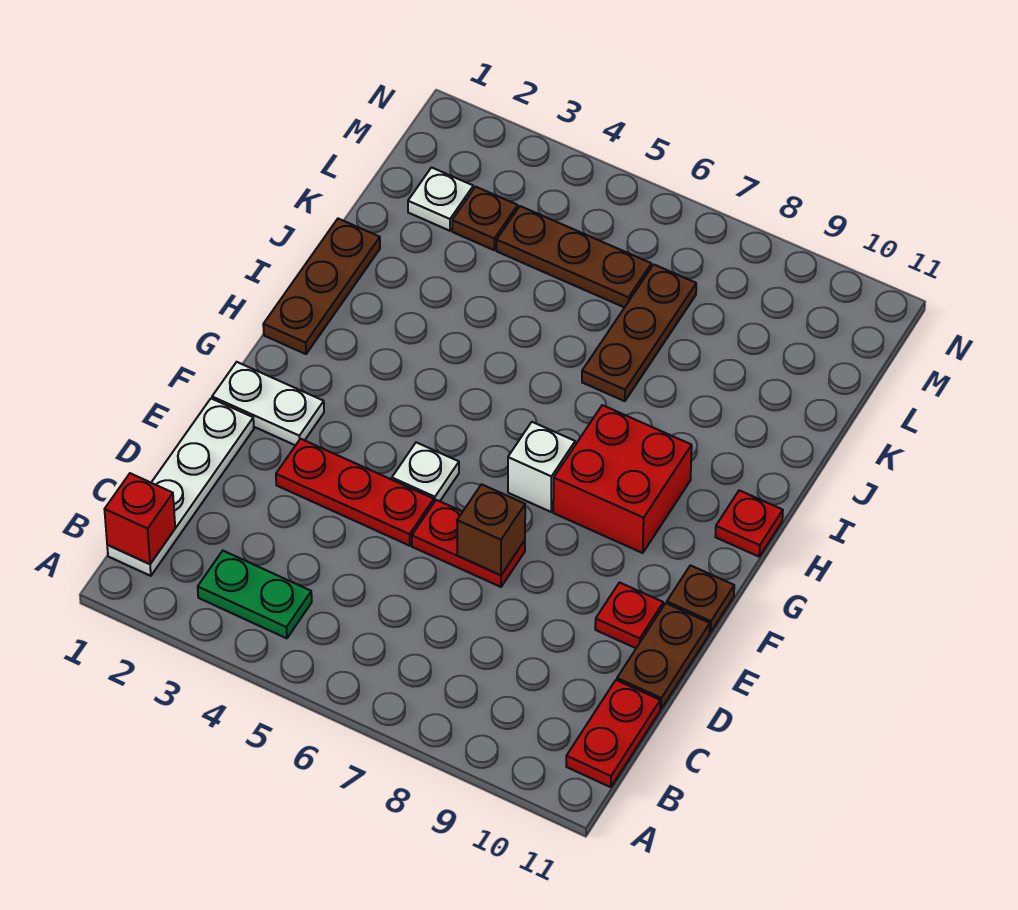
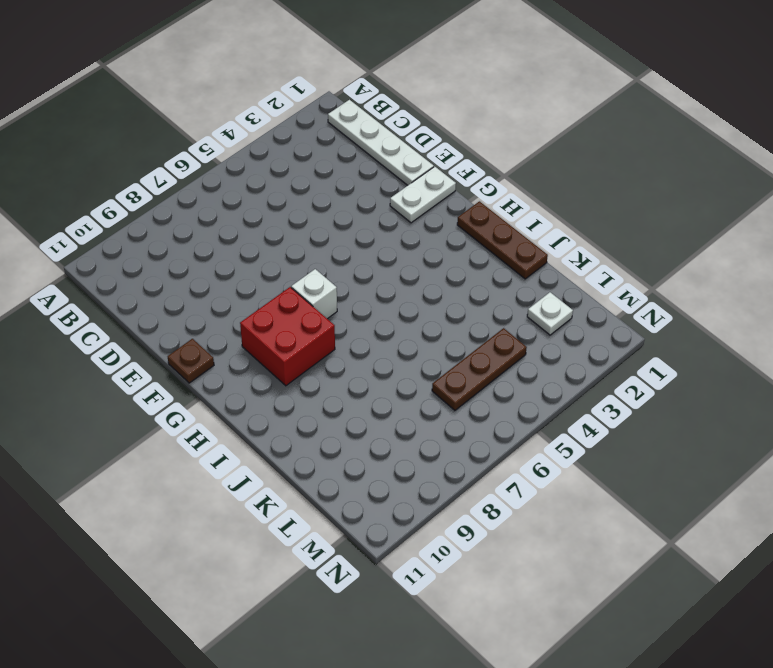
none -> green plate B3:B4 level 1
none -> red plate B11:C11 level 1
none -> brown plate D11:E11 level 1

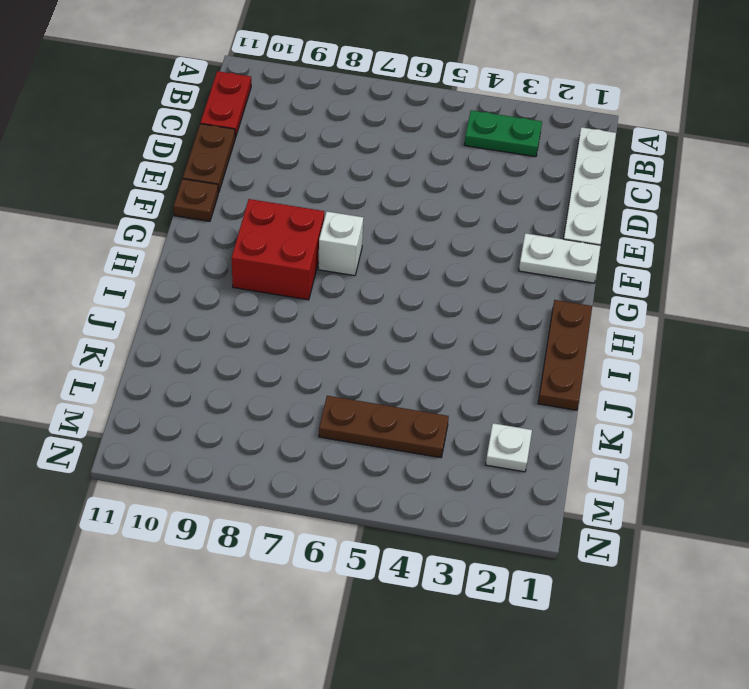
none -> red plate E3:E5 level 1
none -> red plate E6:E7 level 1
none -> red plate E10 level 1

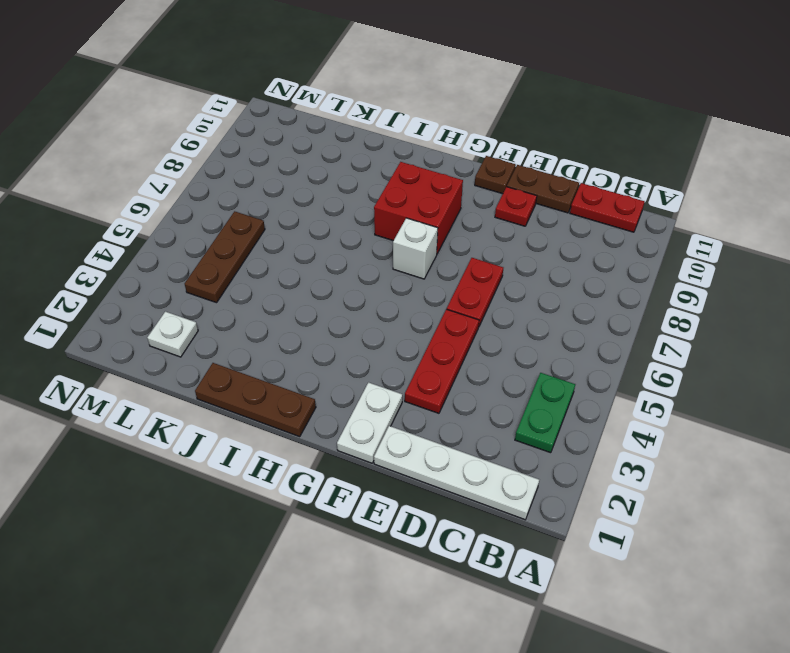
none -> white plate F5 level 1
none -> red plate H11 level 1
none -> brown plate J7:L7 level 1

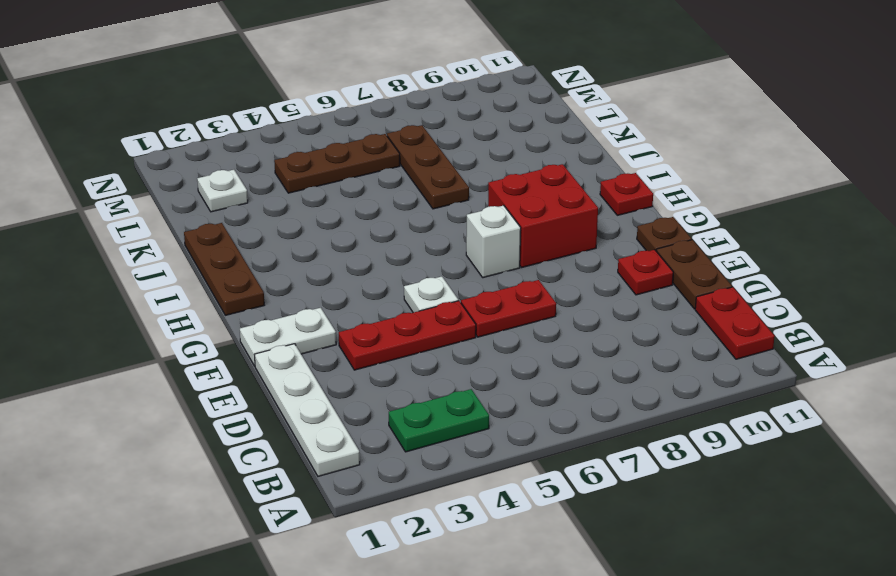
none -> brown plate L3 level 1
none -> red brick B1 level 2
none -> brown brick E7 level 2

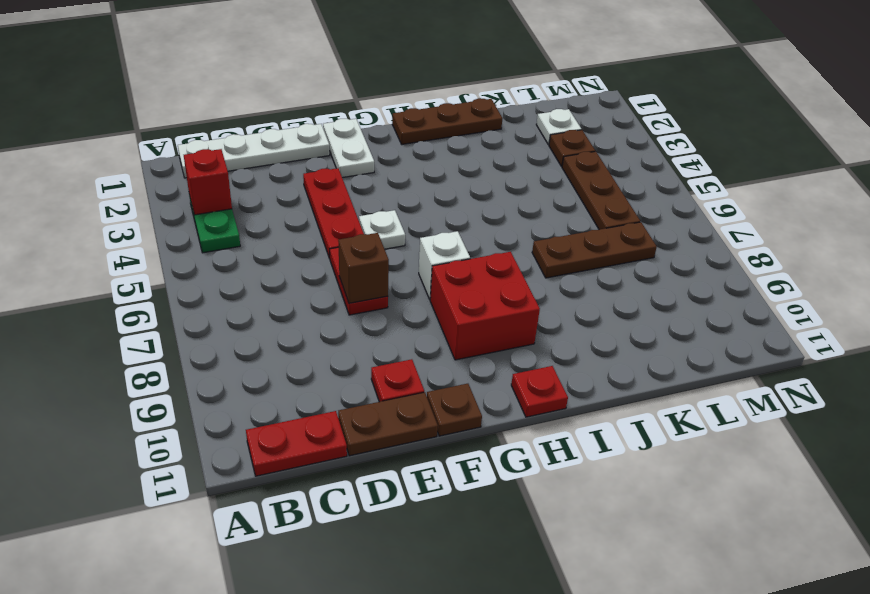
red brick B3 level 2 -> red brick B1 level 2

